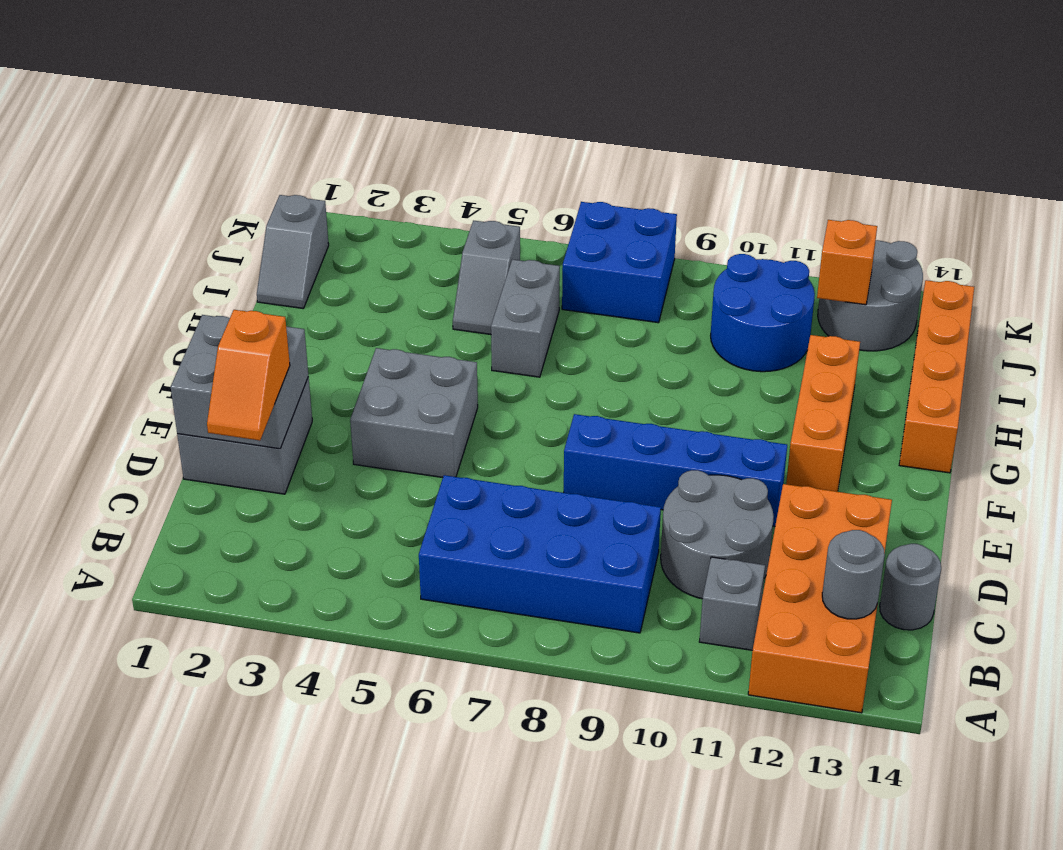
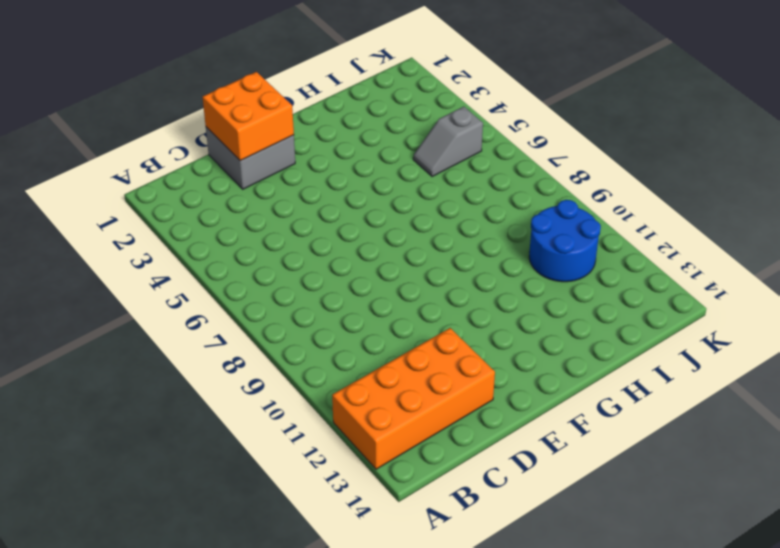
orange brick D1:E2 level 2 -> grey brick D1:E2 level 2
none -> blue brick B6:C9 level 1
none -> grey brick B11 level 1
none -> grey round brick C10:D11 level 1

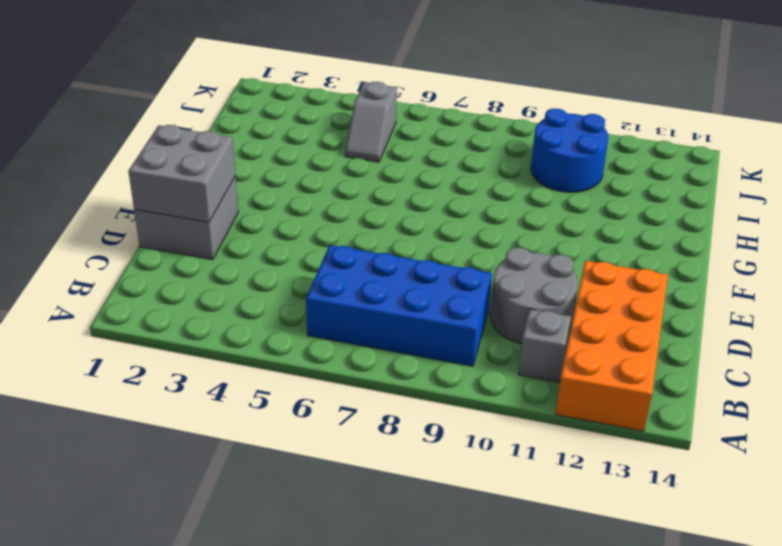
none -> grey round brick C14 level 1
none -> grey brick E4:F5 level 1
none -> blue brick E8:E11 level 1

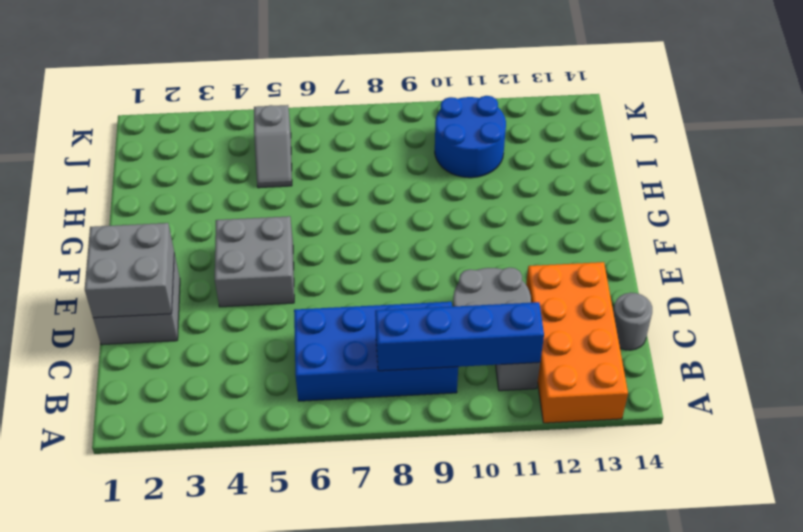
blue brick B8:B11 level 2 -> blue brick E8:E11 level 1
none -> orange brick F12:H12 level 1
none -> orange brick G14:J14 level 1
none -> grey brick H6:I6 level 1

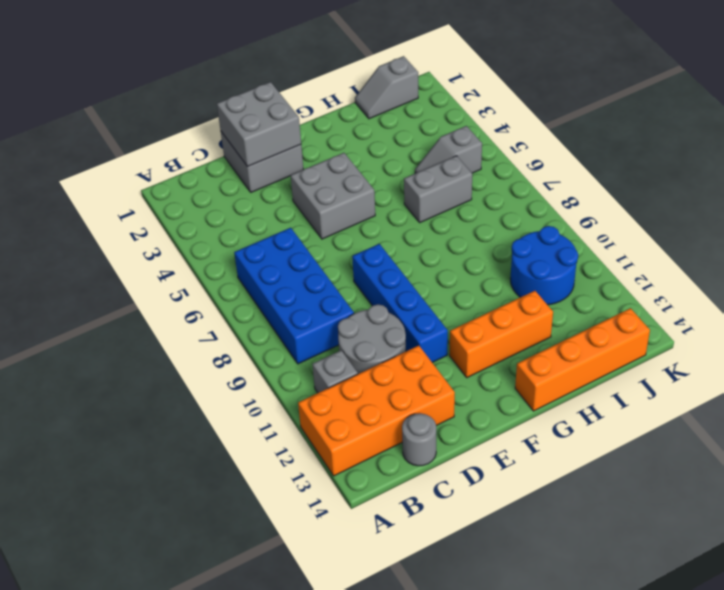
none -> blue brick J7:K8 level 1
none -> grey round brick J12:K13 level 1
none -> grey round brick B13 level 2

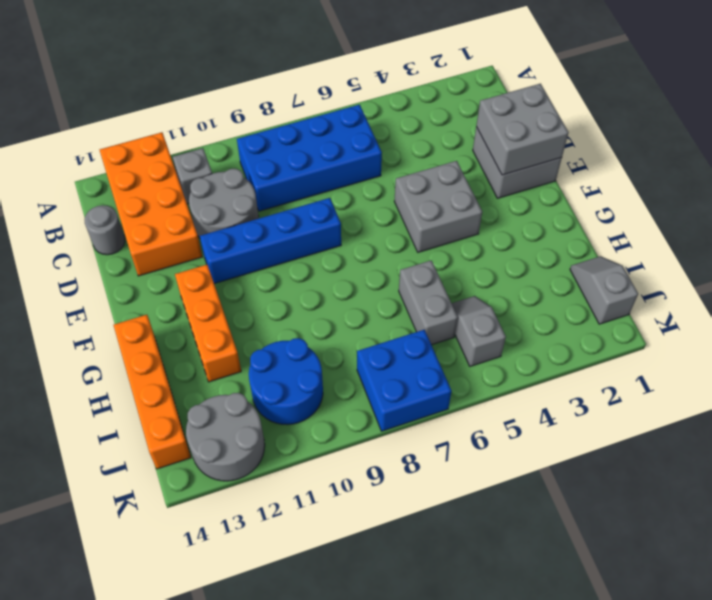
none -> grey round brick B13 level 2
none -> orange brick J12 level 2
none -> orange slope C2:D2 level 3 top D

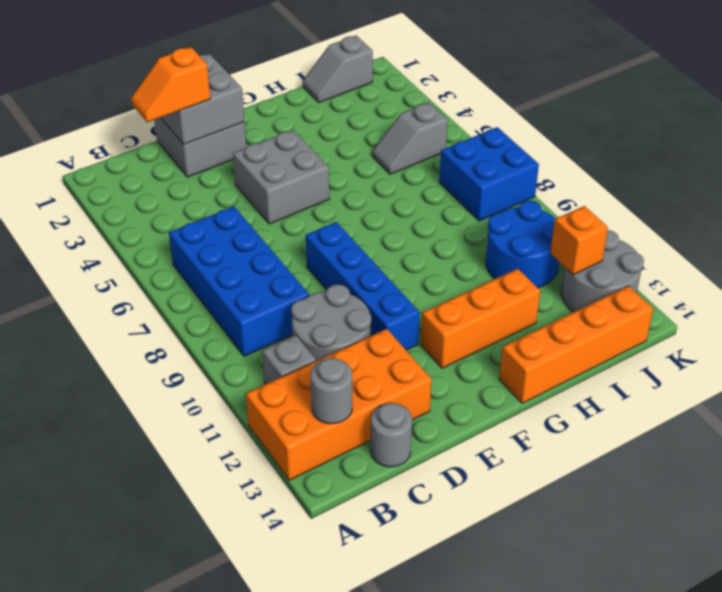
none -> grey brick H6:I6 level 1

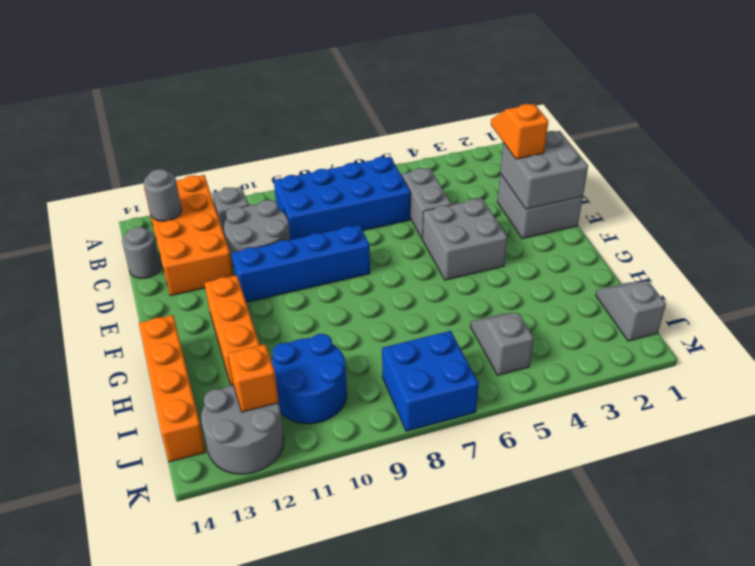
grey brick C5:D5 level 1 -> grey brick H6:I6 level 1

